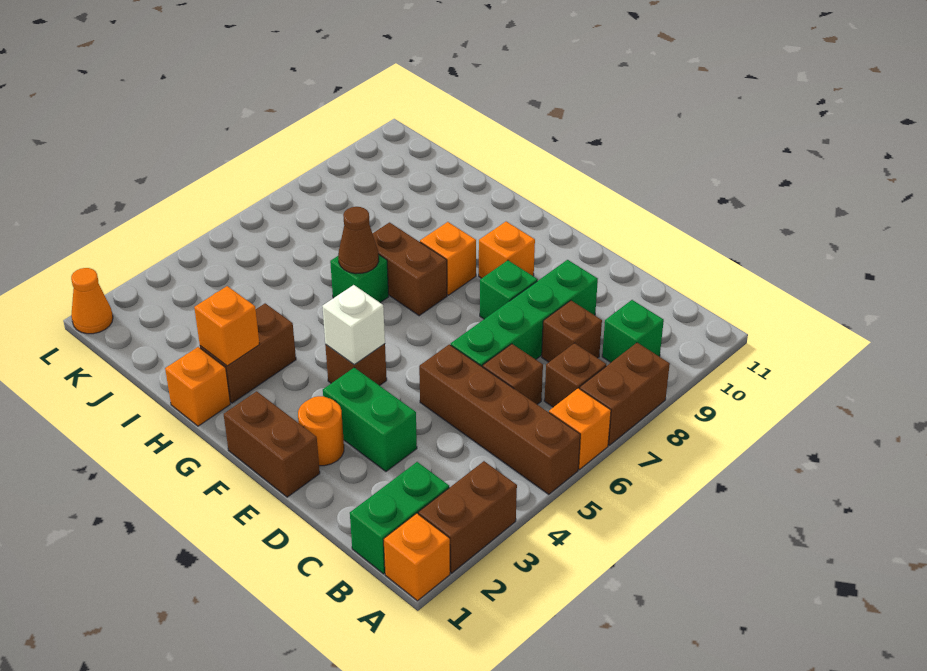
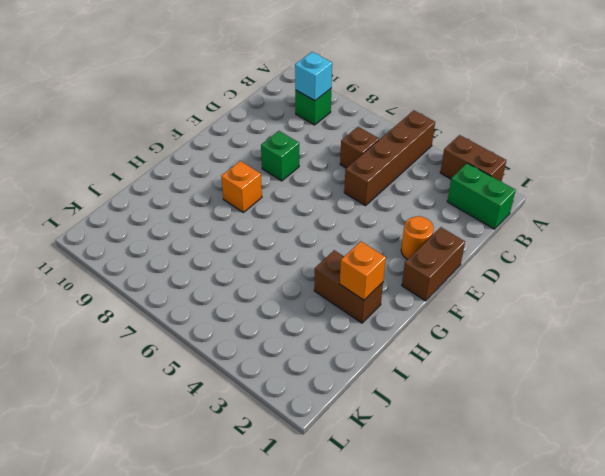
cyan brick B9 level 2 -> none
none -> orange brick A1 level 1
none -> orange brick A6 level 1
none -> brown brick A7:A8 level 1

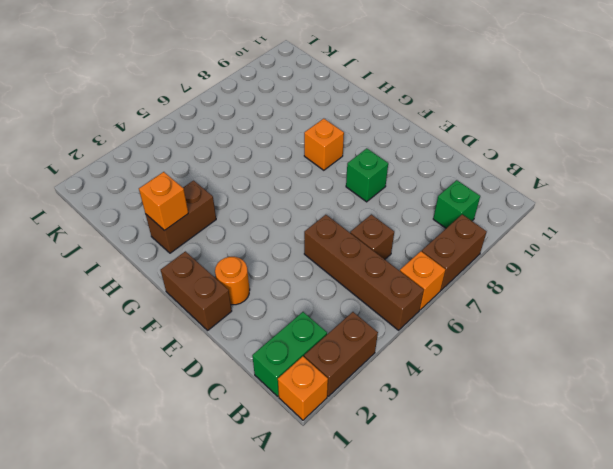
none -> brown brick B7 level 1
none -> brown brick C8 level 1
none -> green brick D3:E3 level 1

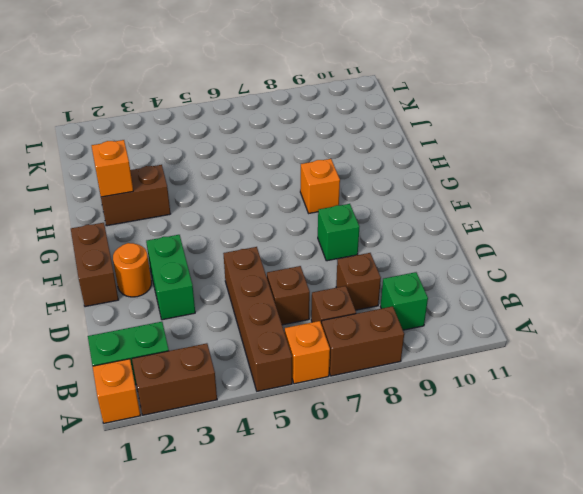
none -> green brick D6:D9 level 1
none -> brown brick F4 level 1
none -> orange brick F9 level 1

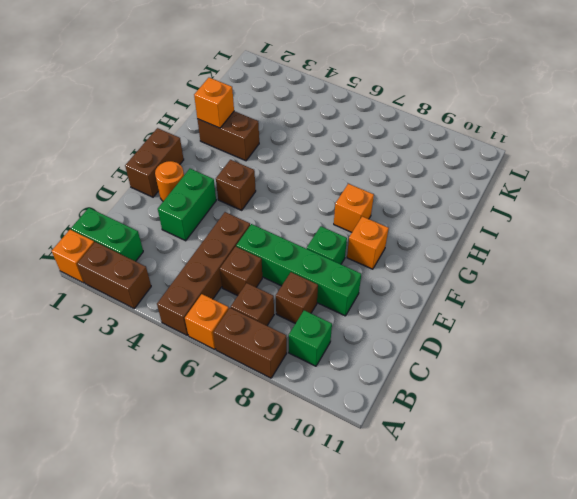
none -> brown brick G7:H7 level 1
none -> orange brick H1 level 1
none -> green brick H6 level 1

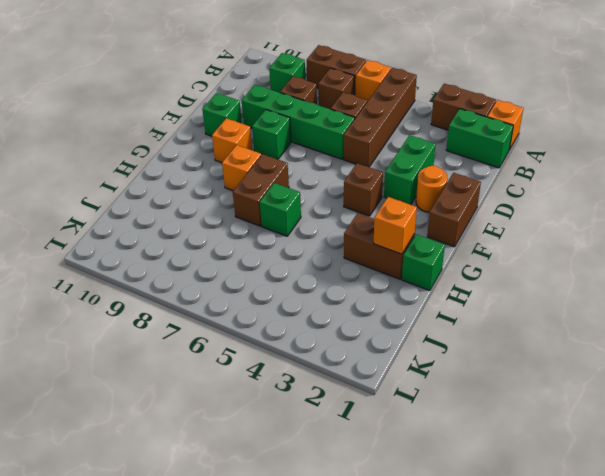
green brick E10 level 1 -> none
green brick H1 level 1 -> orange brick H1 level 1
none -> orange cone L1 level 1
none -> white brick F4 level 2
none -> brown cone H6 level 2

